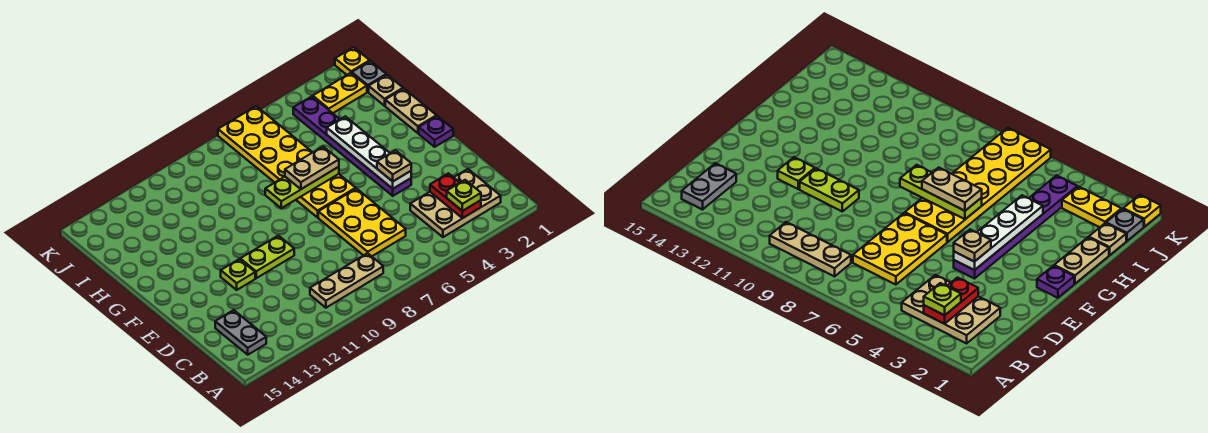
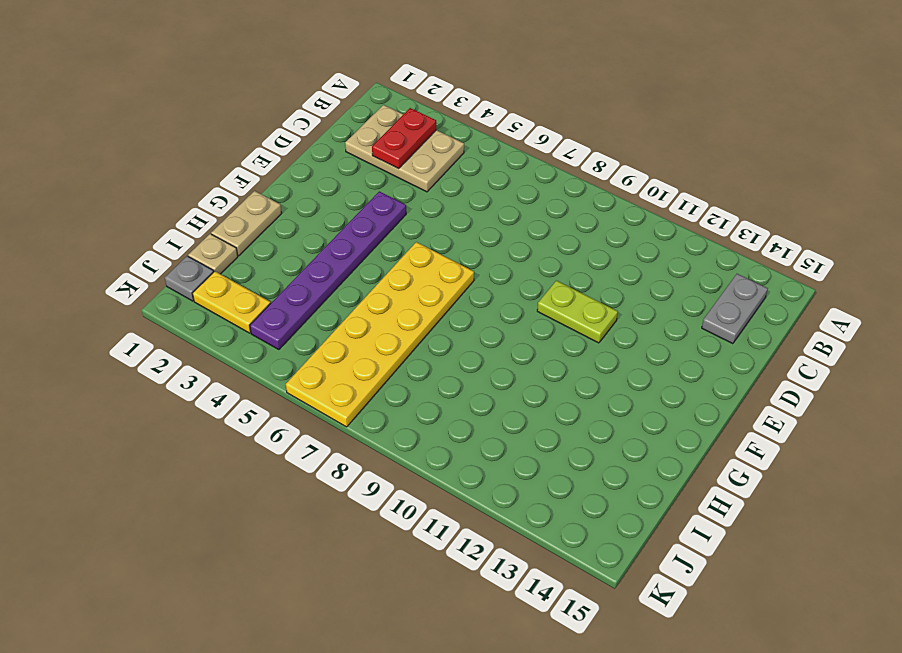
none -> tan plate B8:B10 level 1
none -> yellow plate C6:E7 level 1
none -> lime plate E12 level 1

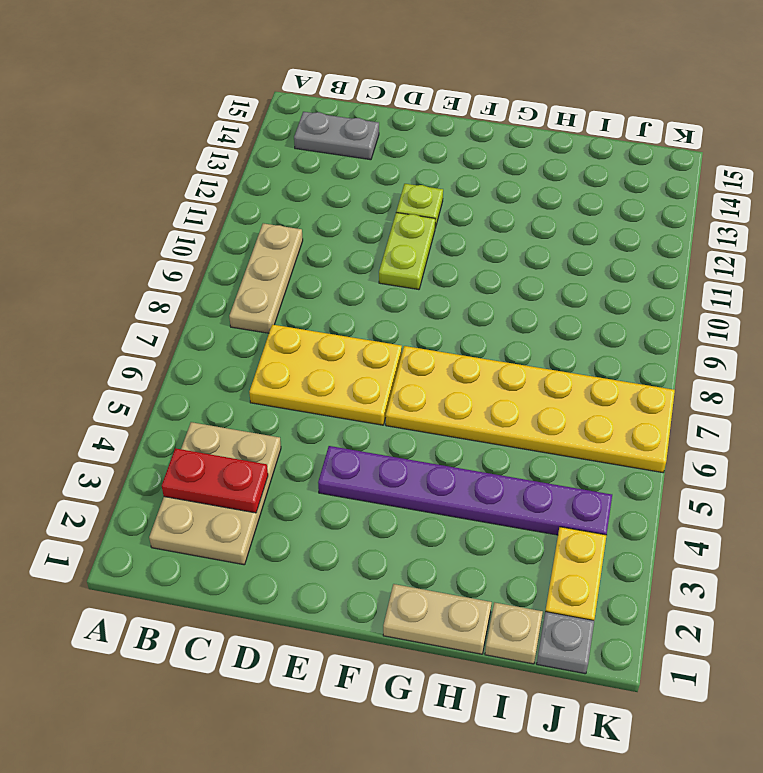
none -> purple plate F1 level 1
none -> yellow plate K1 level 1
none -> white plate E4:H4 level 2

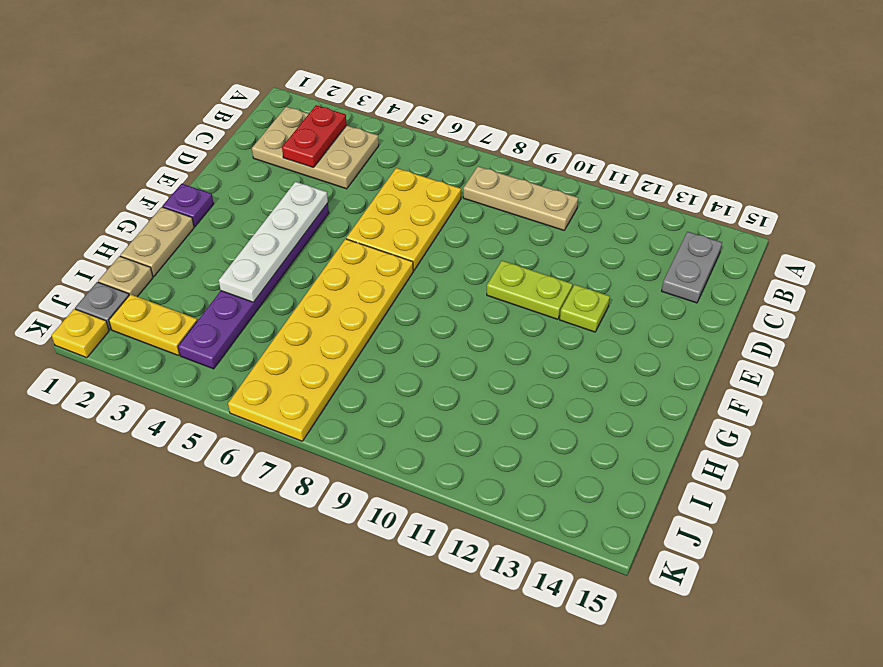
none -> lime plate G6:G8 level 2
none -> lime plate B3 level 3
none -> tan plate E4 level 3

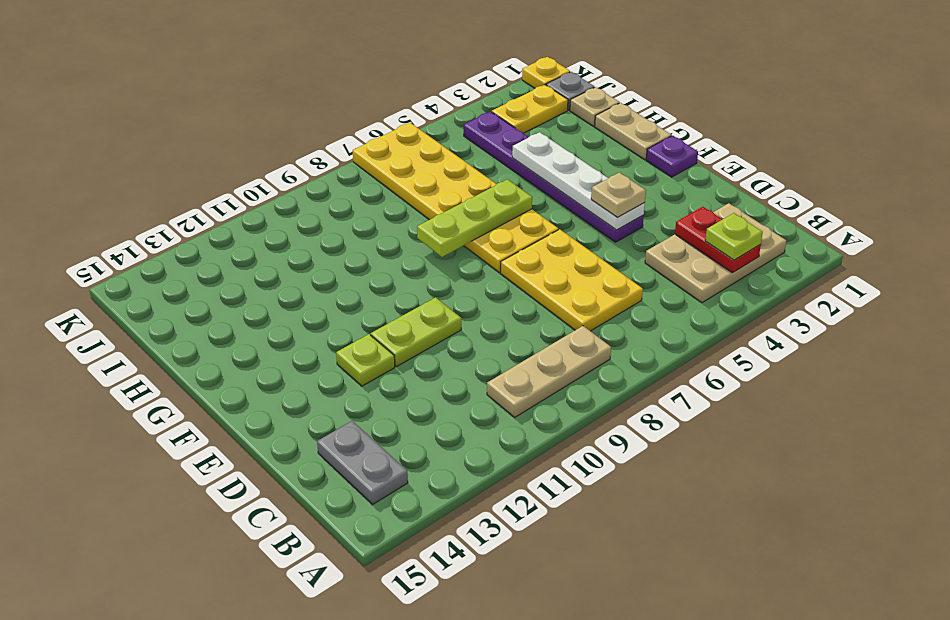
none -> tan plate G6:G7 level 3

